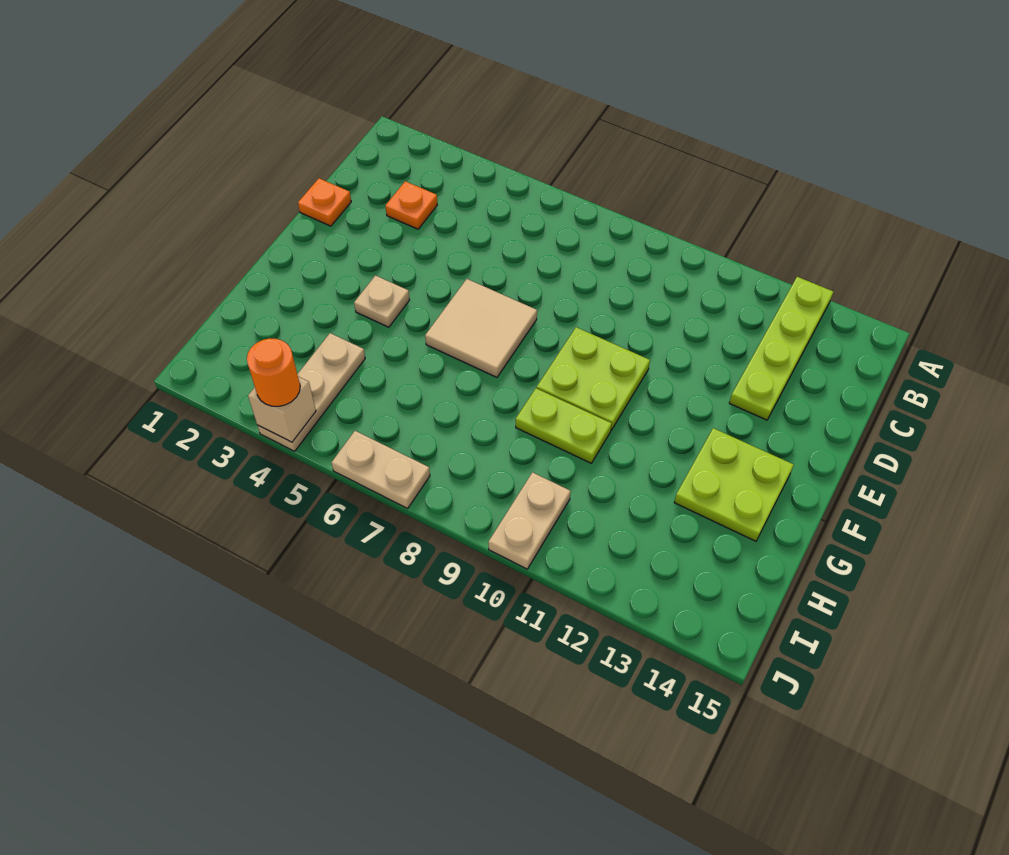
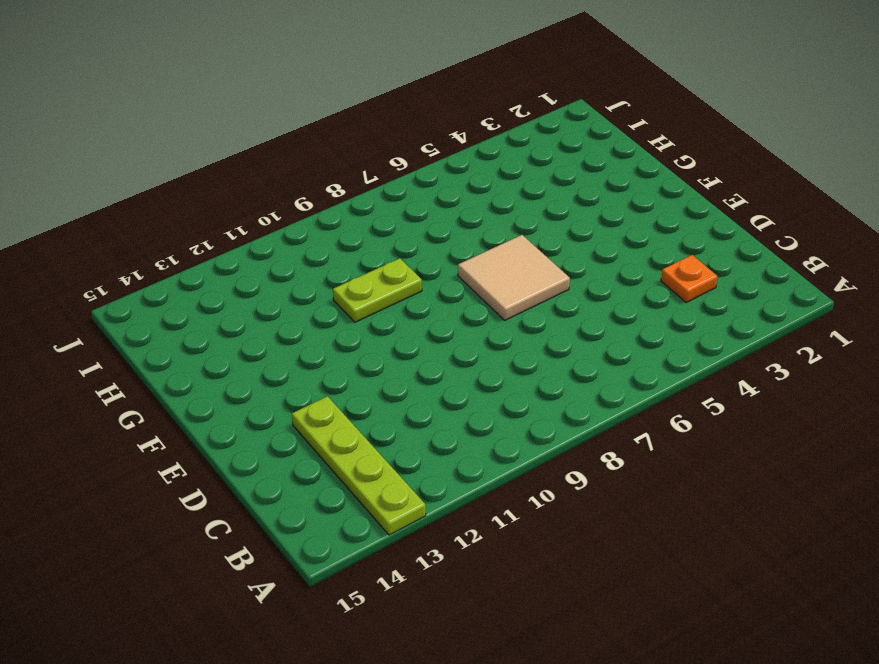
none -> orange plate D1 level 1
none -> lime plate E9:F10 level 1
none -> tan plate F4 level 1

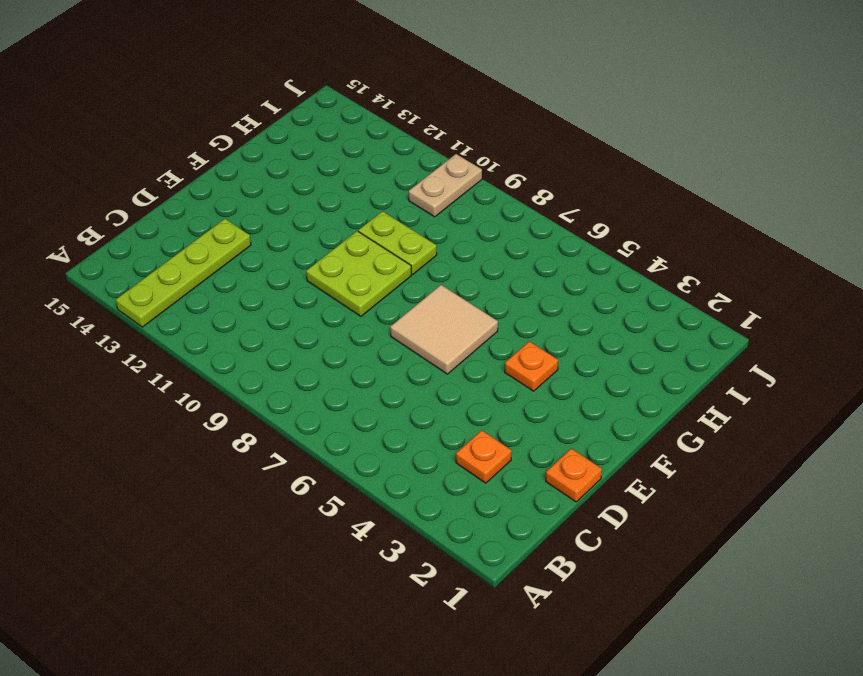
orange plate F4 level 1 -> tan plate F4 level 1
none -> lime plate F13:G14 level 1
none -> tan plate H4:J4 level 1
none -> tan plate J6:J7 level 1

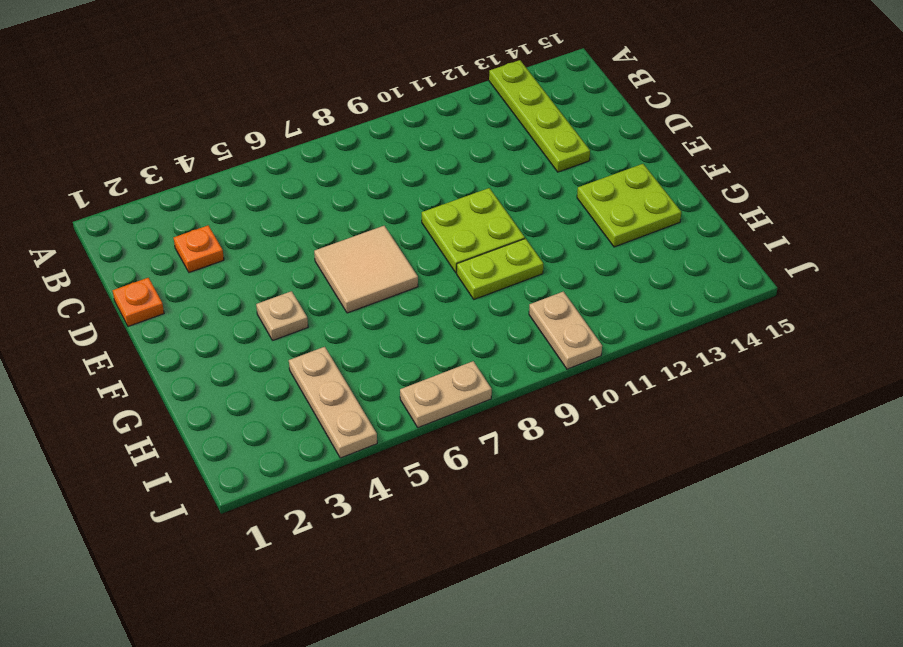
none -> tan brick J4 level 2
none -> orange round brick J4 level 3

